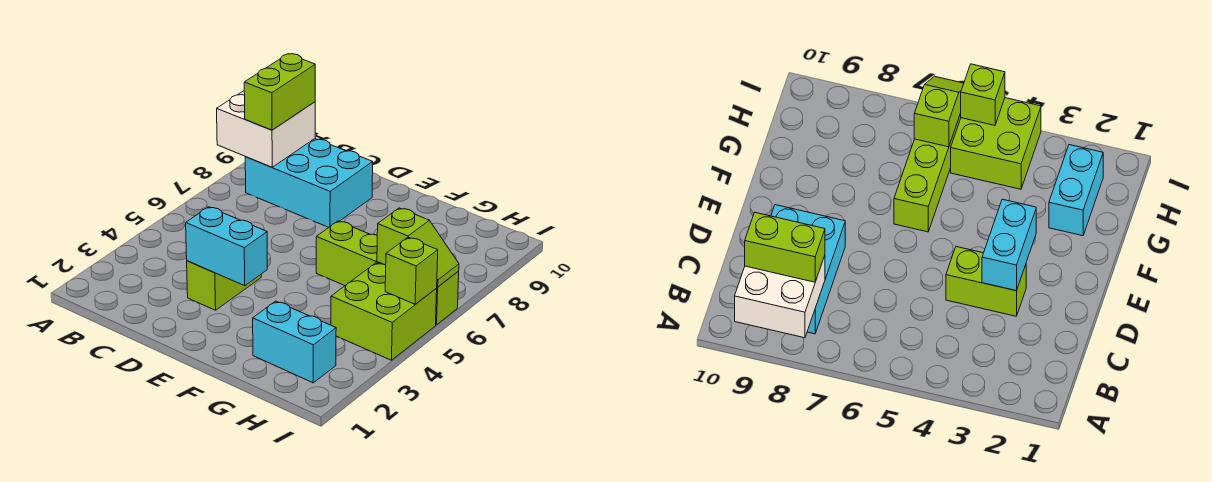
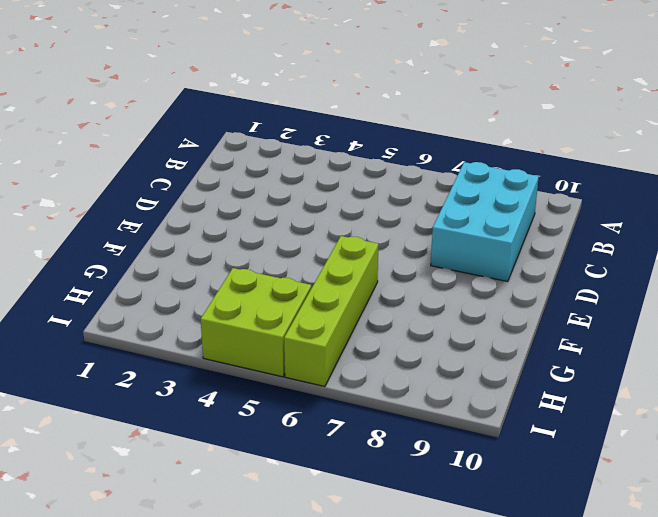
none -> lime brick D3:D4 level 1
none -> cyan brick G2:H2 level 1

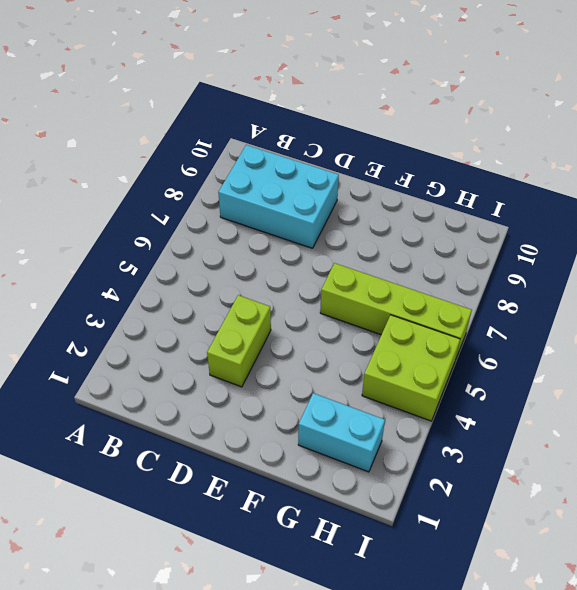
none -> white brick A8:B9 level 2
none -> cyan brick D3:E3 level 2

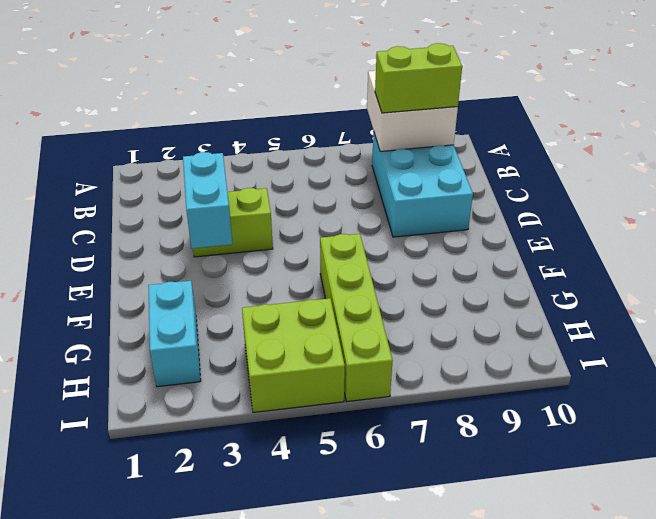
none -> lime slope H6:I6 level 2 top H
none -> lime brick I5 level 2

